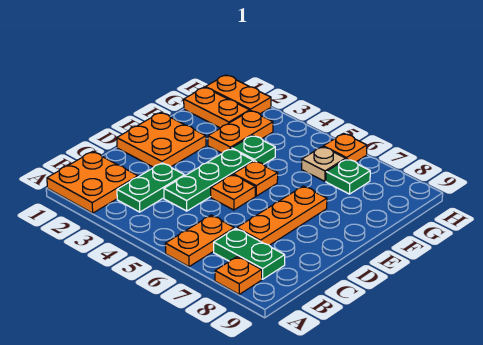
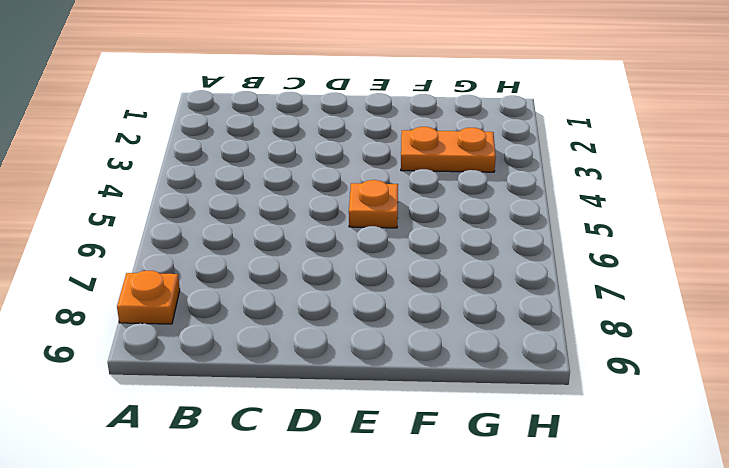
none -> orange plate A1:B2 level 1
none -> orange plate A6:B6 level 1
none -> green plate B3:C3 level 1

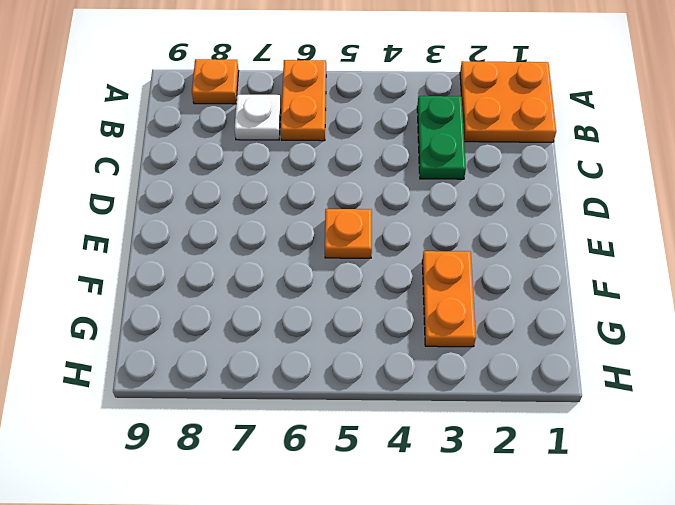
white plate B7 level 1 -> green plate B7:B8 level 1
none -> green plate C4:E4 level 1
none -> orange plate C7:E7 level 1
none -> orange plate D1:E2 level 1

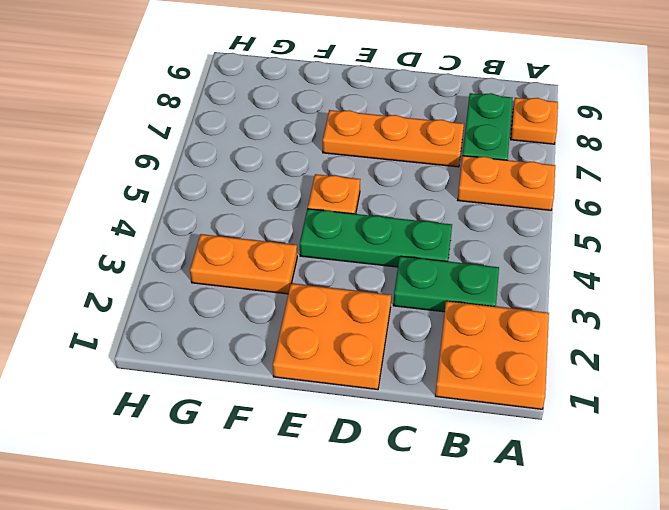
none -> orange plate D5 level 1
none -> green plate F4 level 1
none -> orange plate G1:G2 level 1

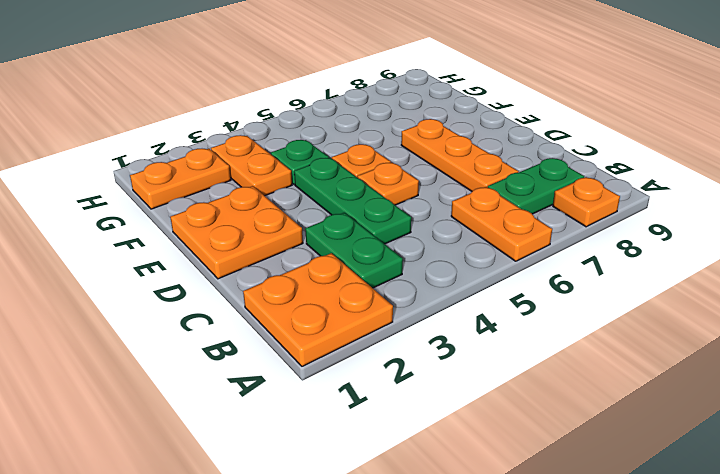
none -> tan plate G6 level 1
none -> green plate G7 level 1
none -> orange plate H1:H2 level 1

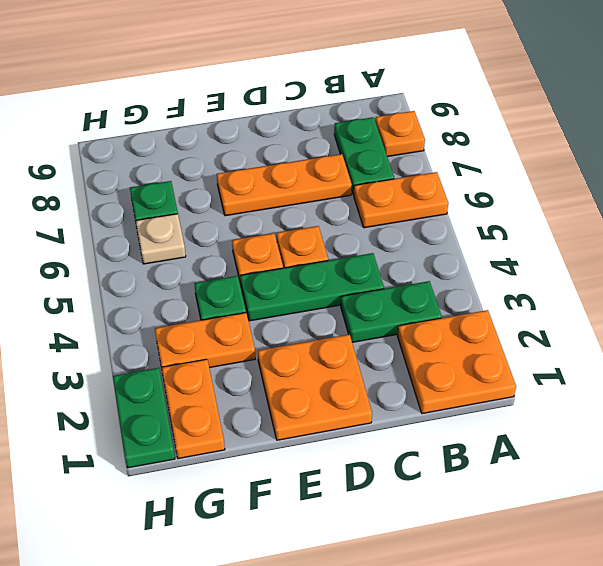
green plate H1:H2 level 1 -> orange plate H1:H2 level 1
none -> orange plate H6 level 1

